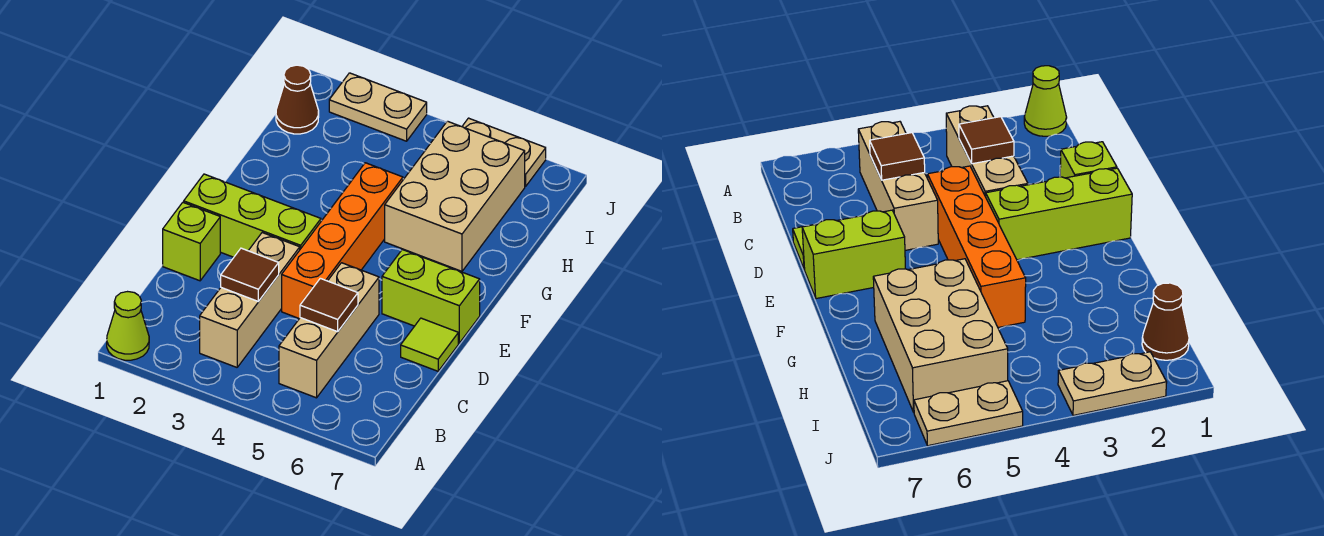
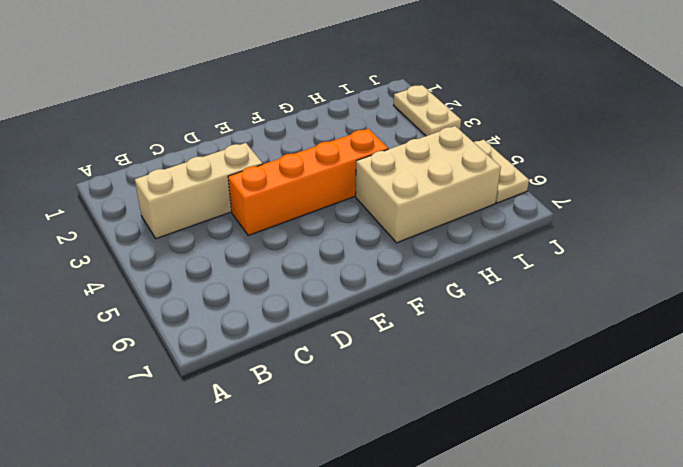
none -> lime cone A1 level 1
none -> tan brick B5:D5 level 1
none -> lime brick D1 level 1

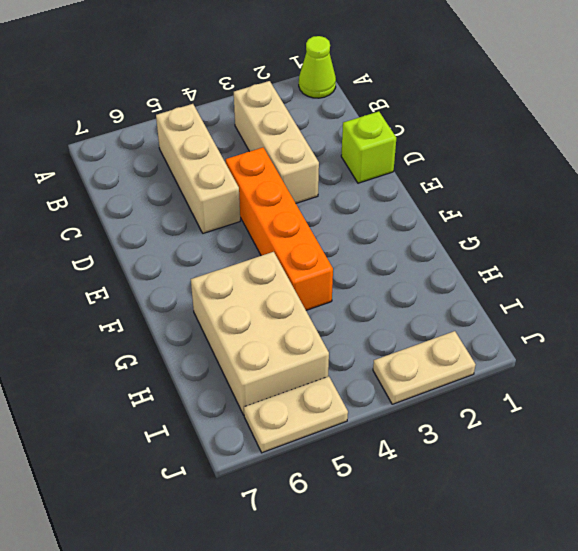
none -> lime tile D7 level 1
none -> lime brick E1:E3 level 1
none -> lime brick E6:E7 level 1

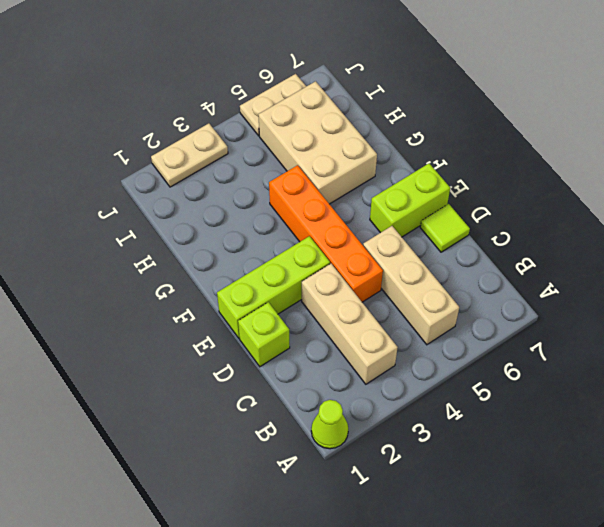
none -> brown cone I1 level 1
none -> brown tile C3 level 2
none -> brown tile C5 level 2

